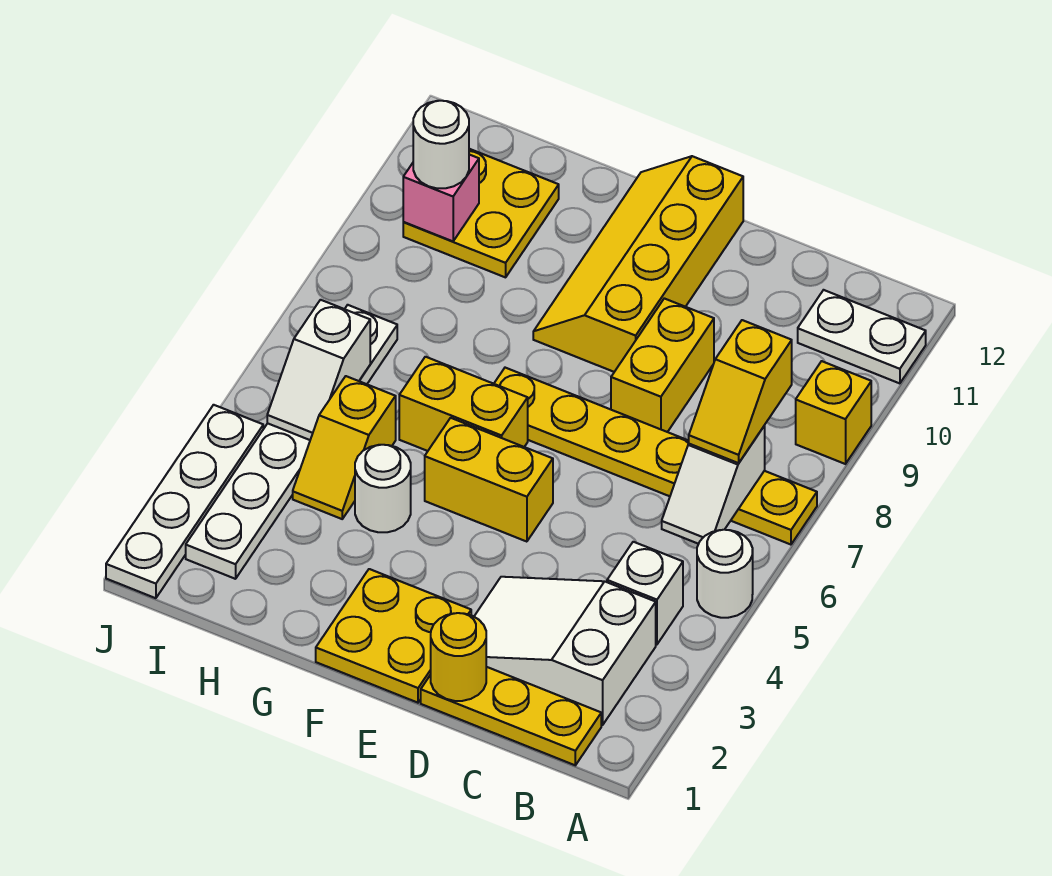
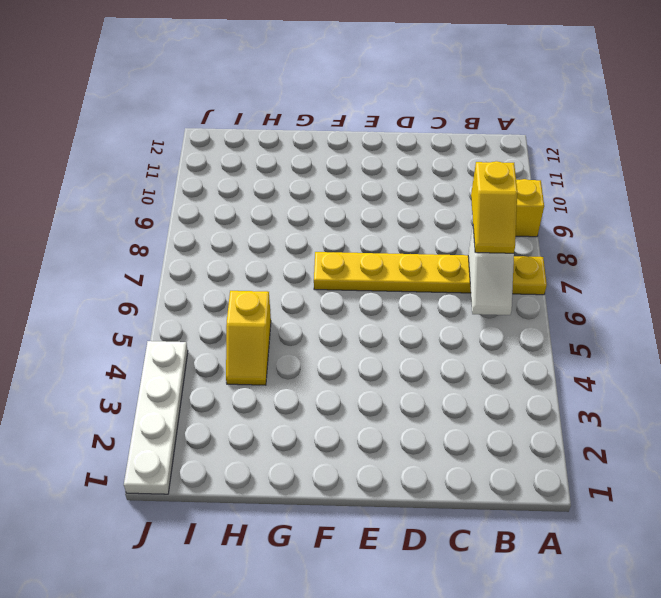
none -> white round brick A5 level 1
none -> white plate A11:B11 level 1
none -> yellow plate B1:D1 level 1

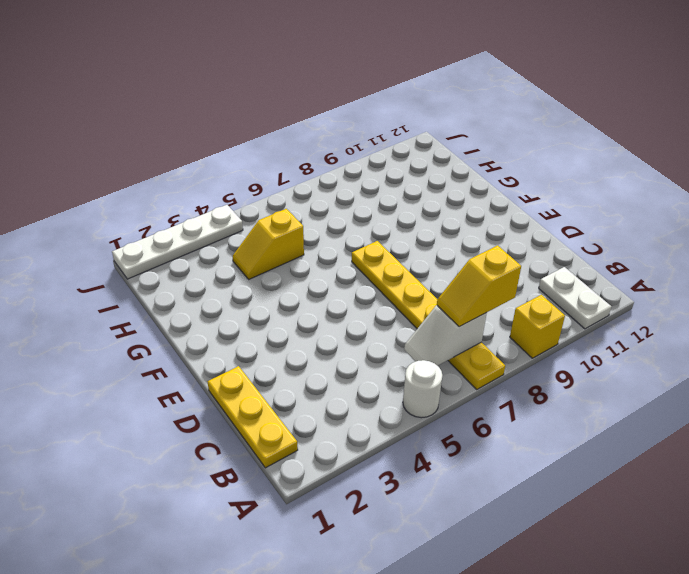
none -> white slope B2:D3 level 1 top B
none -> white brick B4 level 1
none -> yellow brick D8:D9 level 1

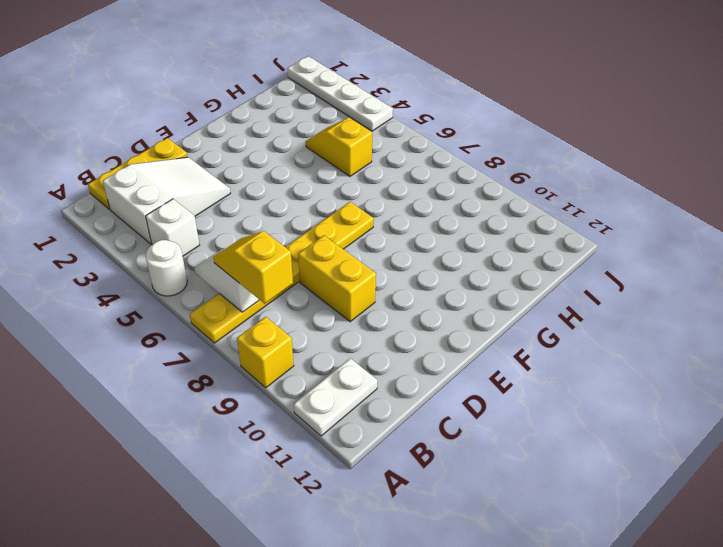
none -> yellow plate E1:F2 level 1
none -> yellow brick E5:F5 level 1
none -> yellow slope E9:F12 level 1 top E

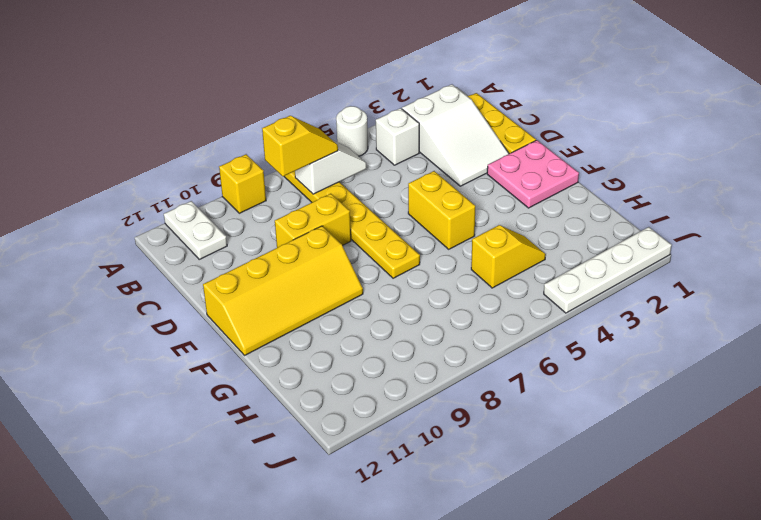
pink plate E1:F2 level 1 -> yellow plate E1:F2 level 1
none -> yellow brick F6:G6 level 1
none -> white round brick G4 level 1
none -> yellow plate H10:I11 level 1

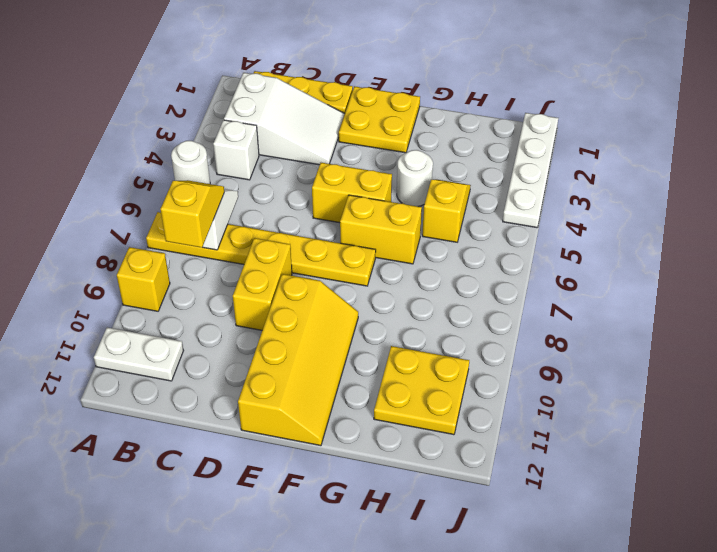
none -> white plate I2:I7 level 1
none -> yellow round brick D1 level 2
none -> white slope I5:I6 level 2 top 6

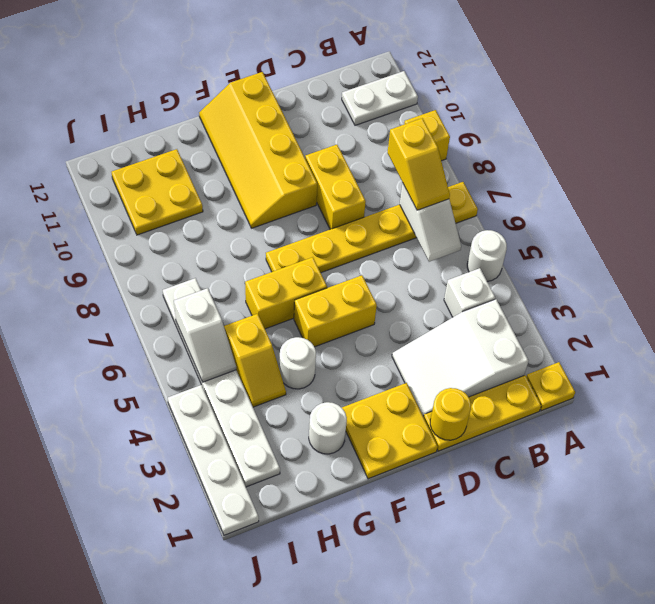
yellow plate A1 level 1 -> none
white round brick G2 level 1 -> white round brick I10 level 3
none -> pink brick I10 level 2

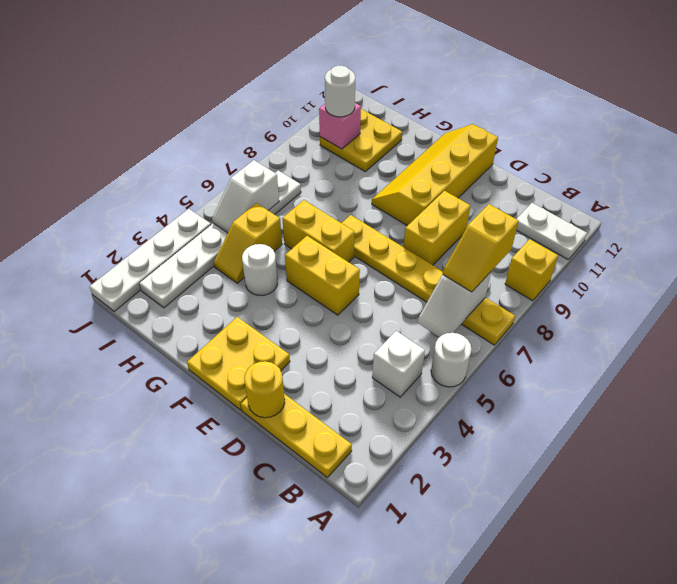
none -> white slope B2:D3 level 1 top B

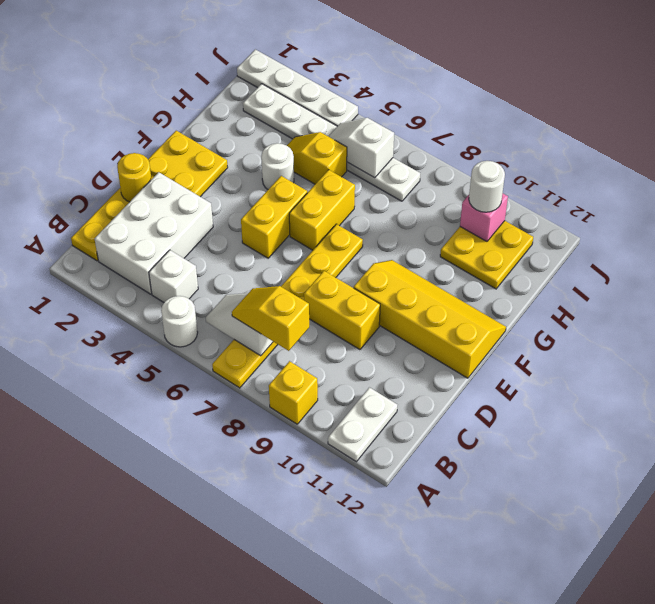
white brick B2:D3 level 1 -> white slope B2:D3 level 1 top B

